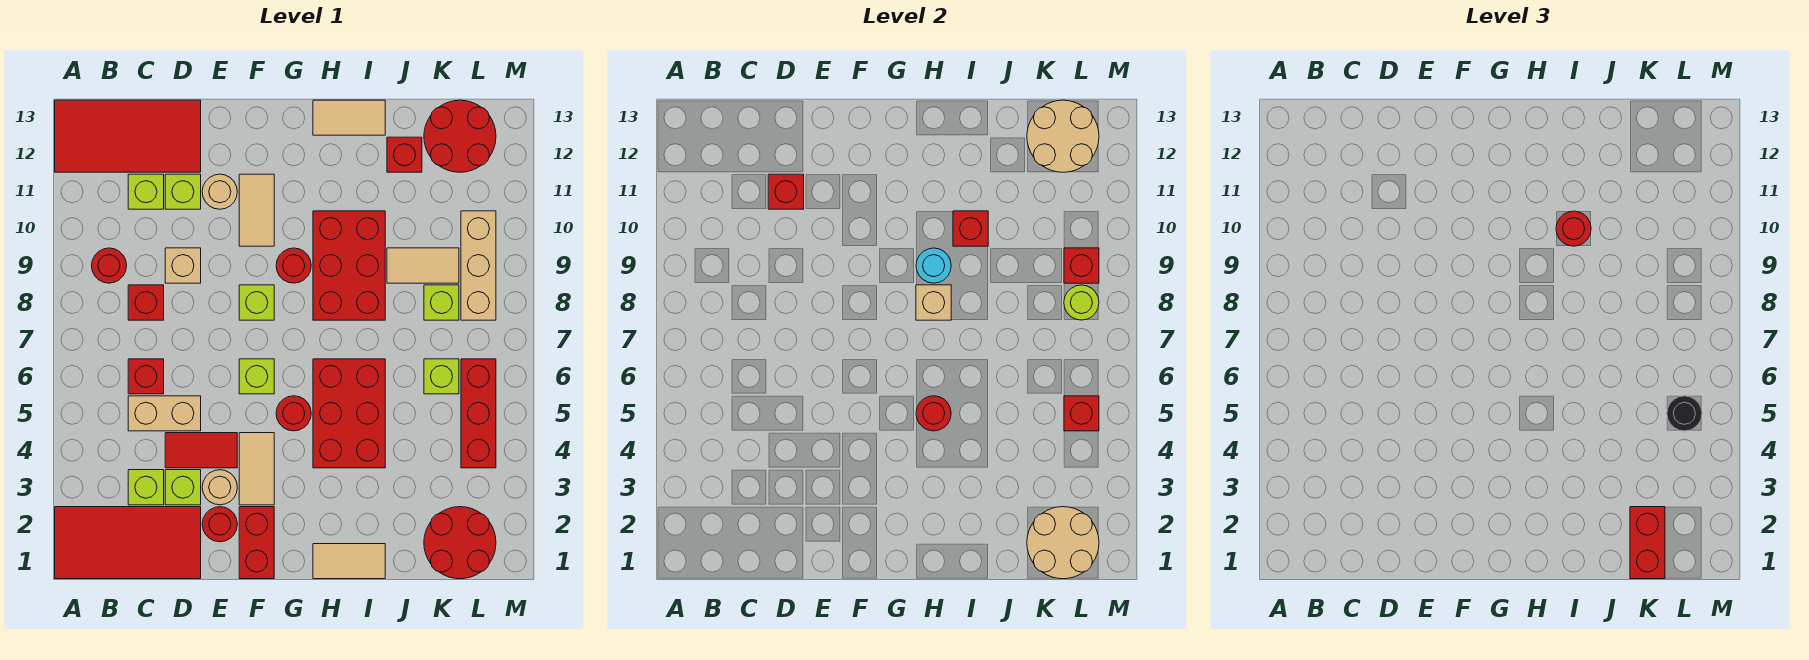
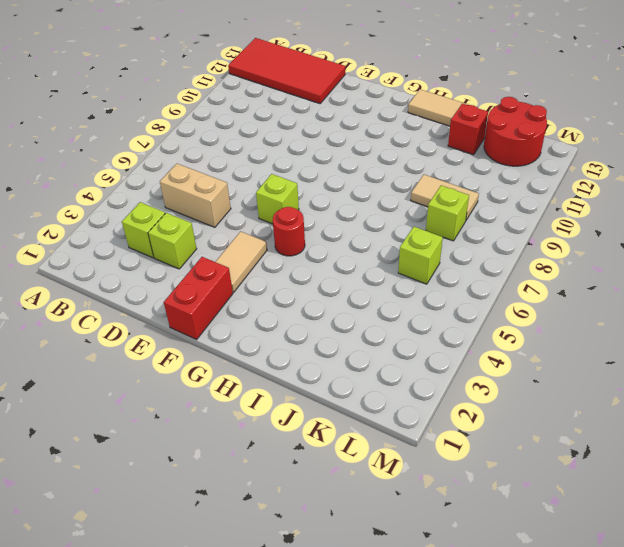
none -> red tile A1:D2 level 1
none -> red round brick B9 level 1
none -> red brick C6 level 1
none -> red brick C8 level 1

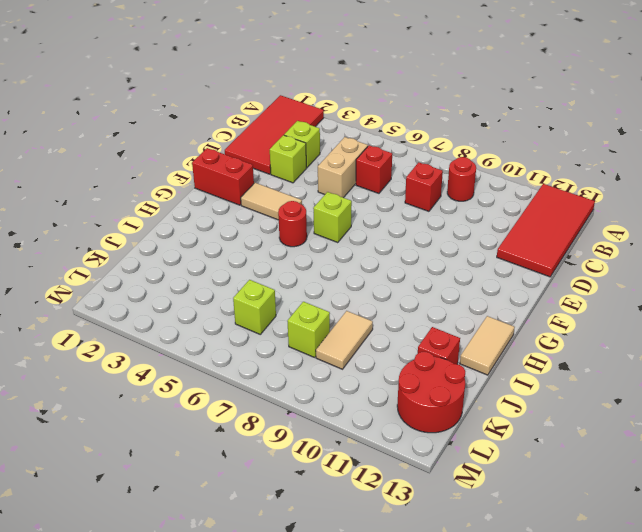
none -> lime brick C11 level 1
none -> red tile D4:E4 level 1
none -> tan brick D9 level 1
none -> lime brick D11 level 1

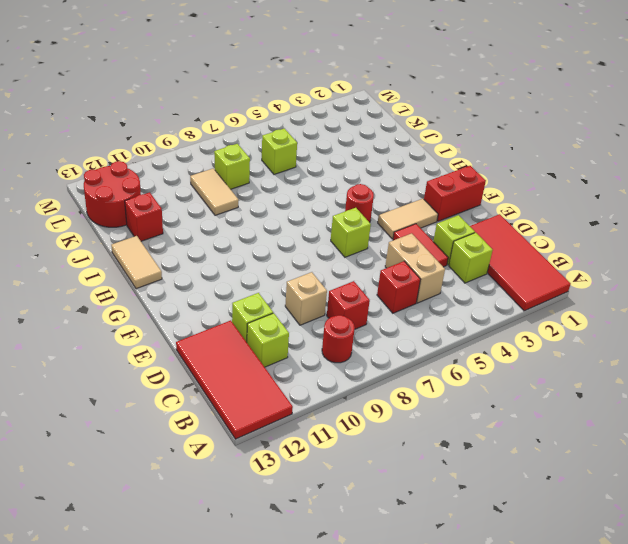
none -> red round brick E2 level 1
none -> tan round brick E3 level 1
none -> tan round brick E11 level 1
none -> lime brick F8 level 1

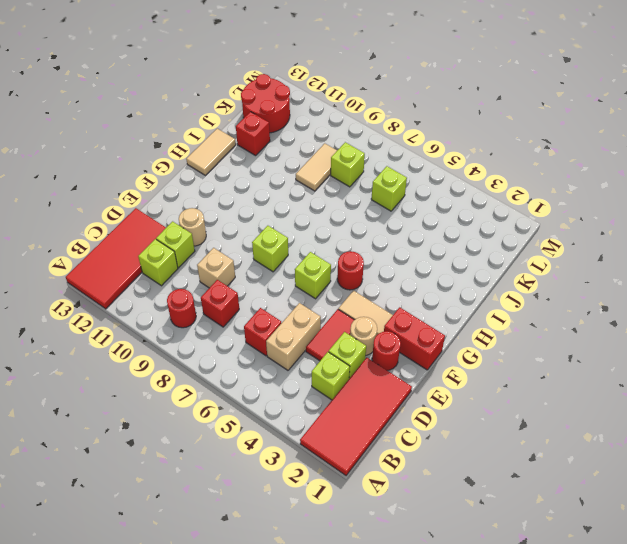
none -> tan tile F10:F11 level 1
none -> red round brick G9 level 1
none -> tan tile H1:I1 level 1
none -> red brick H4:I6 level 1

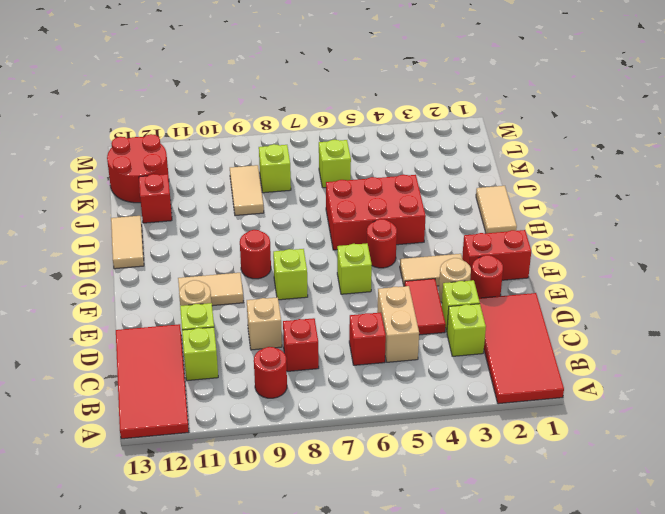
none -> red brick H8:I10 level 1
none -> red round brick K1:L2 level 1
none -> red brick L4:L6 level 1
none -> tan brick L8:L10 level 1

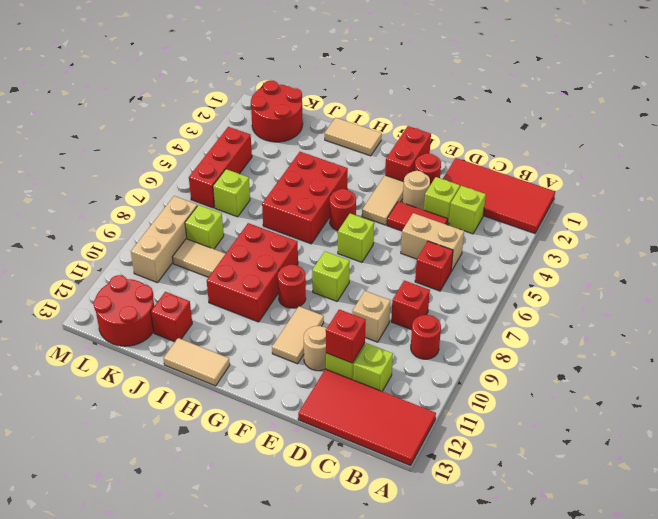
none -> red round brick H5 level 2
none -> tan brick H8 level 2
none -> cyan round brick H9 level 2
none -> red brick I10 level 2

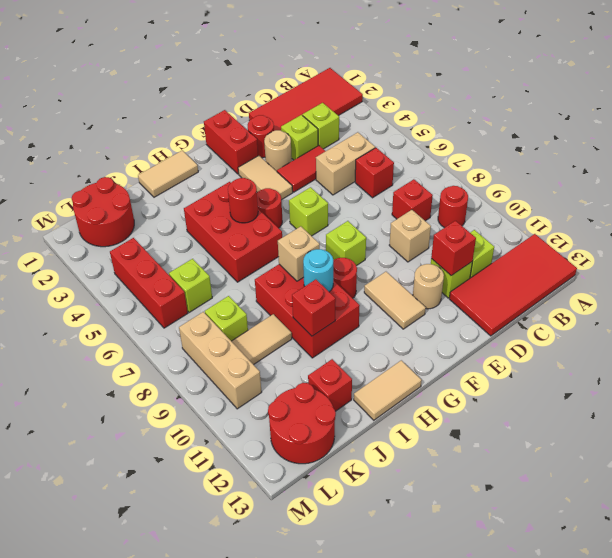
none -> tan round brick K1:L2 level 2
none -> tan round brick K12:L13 level 2
none -> red brick L5 level 2
none -> lime round brick L8 level 2

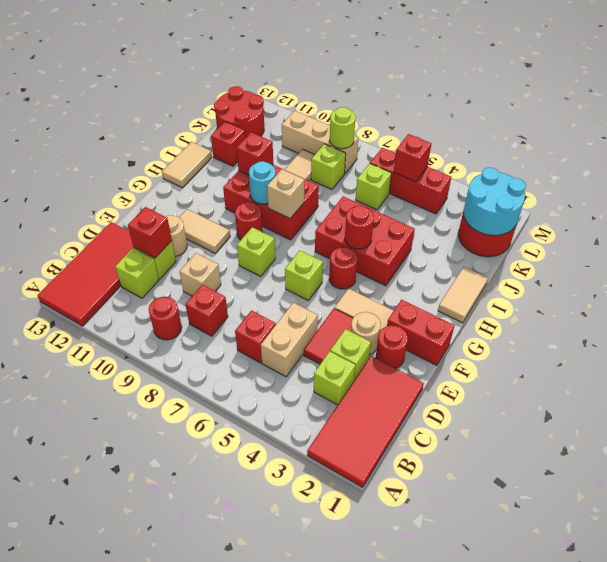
cyan round brick K1:L2 level 2 -> tan round brick K1:L2 level 2
none -> tan round brick K12:L13 level 2
none -> red brick L9 level 2
none -> red round brick I10 level 3
none -> red brick K1:K2 level 3

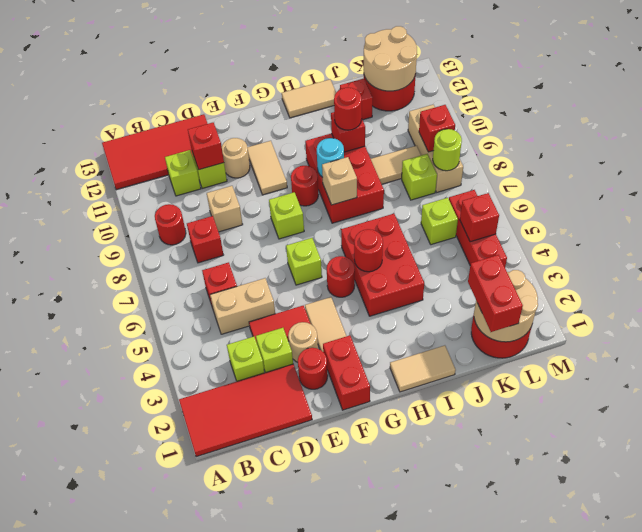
none -> black round brick L5 level 3

